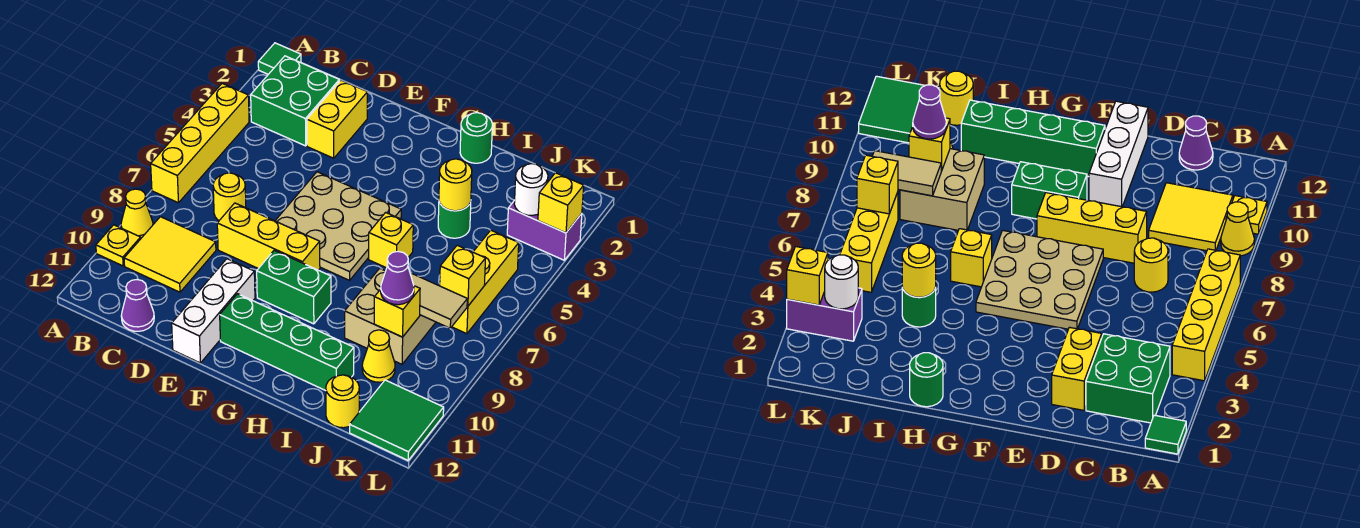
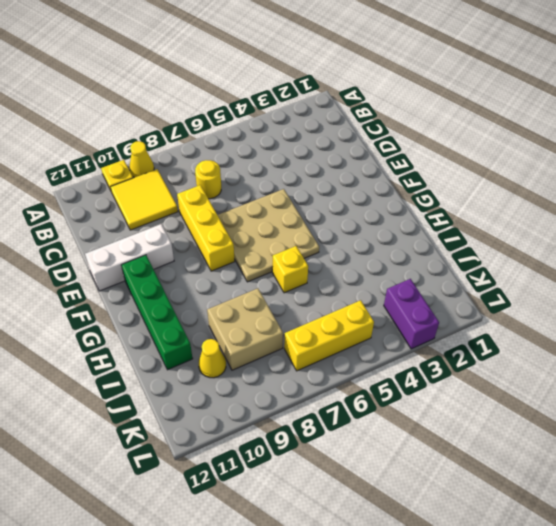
none -> green tile A1 level 1
none -> yellow brick A4:A7 level 1
none -> green brick B2:C3 level 1
none -> purple cone C12 level 1

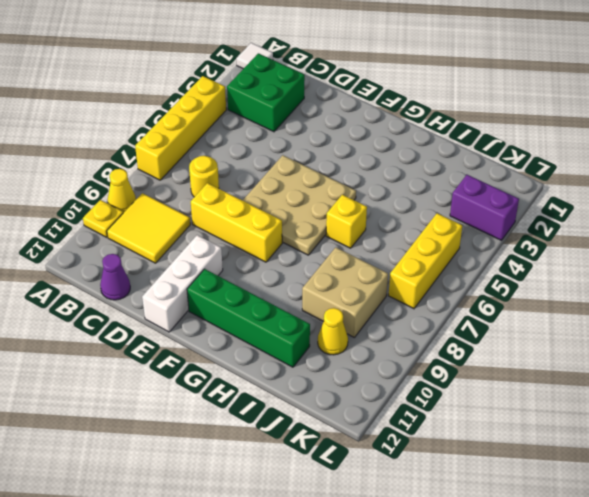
white tile A1 level 1 -> green tile A1 level 1
none -> yellow brick D2:D3 level 1
none -> green brick F9:G9 level 1
none -> green round brick H1 level 1
none -> green round brick I4 level 1

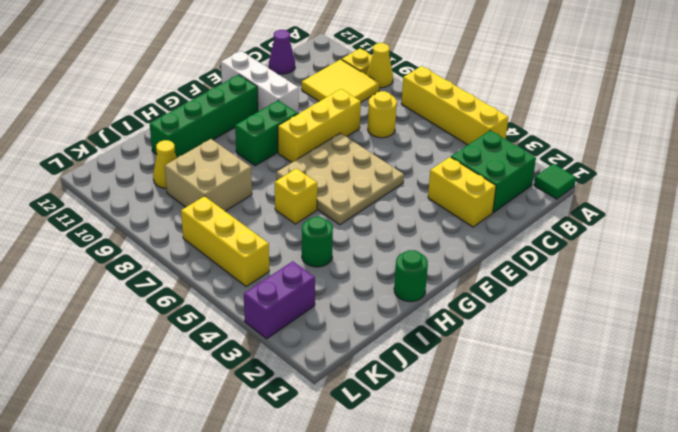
none -> yellow round brick J12 level 1
none -> green tile K11:L12 level 1
none -> yellow round brick I4 level 2
none -> tan tile J8:K8 level 2

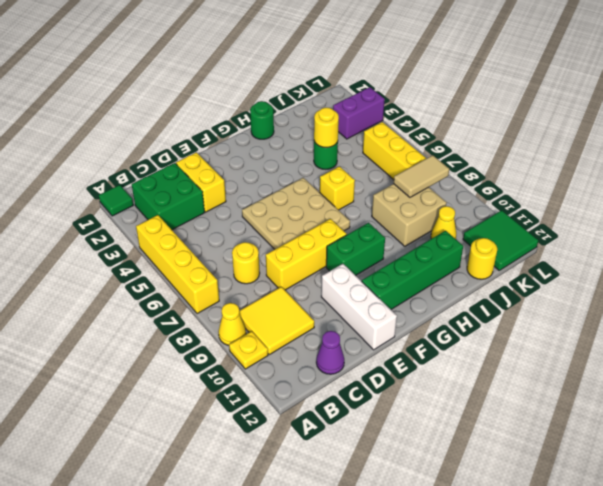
none -> yellow brick J9 level 2
none -> white round brick K3 level 2
none -> yellow brick K7 level 2
none -> yellow brick L3 level 2

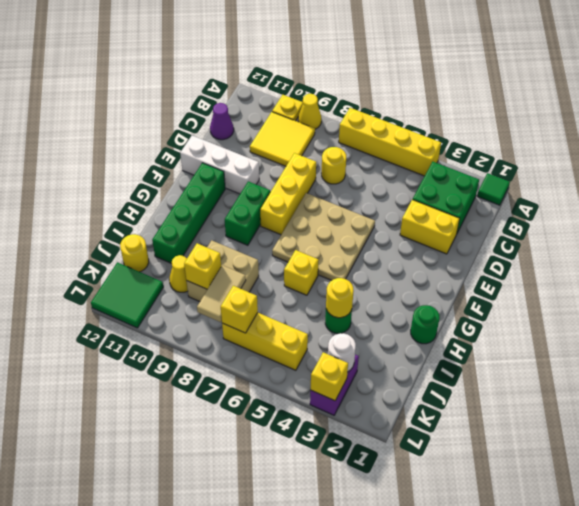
none -> purple cone J9 level 3

